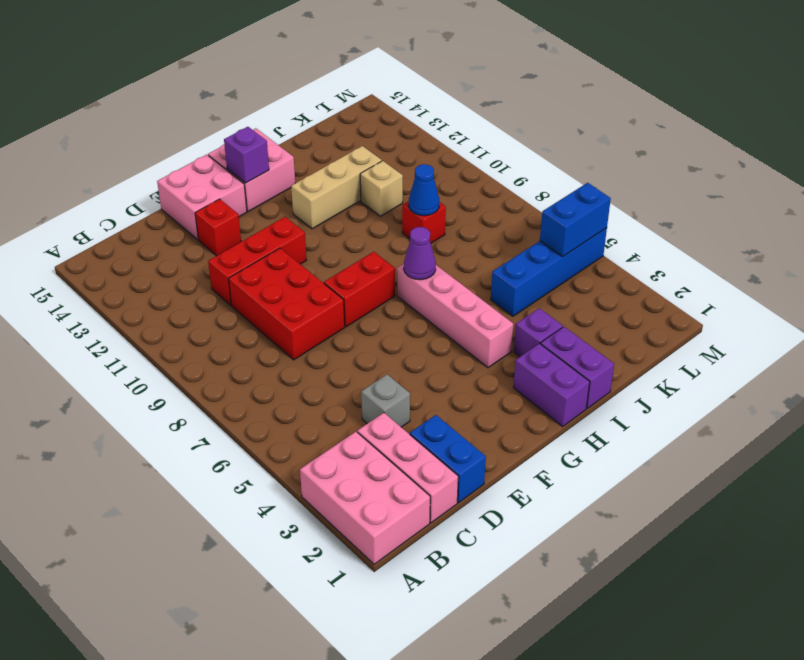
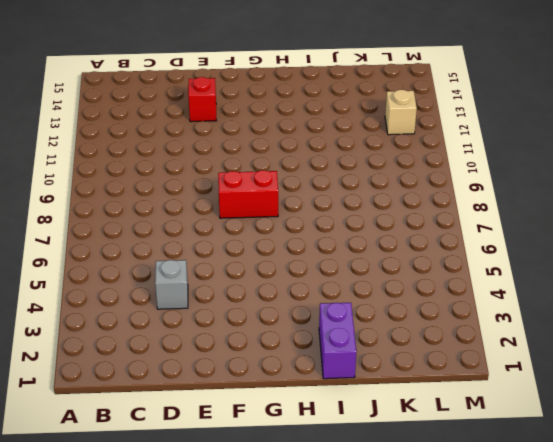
tan brick L12 level 1 -> tan brick J11 level 1
none -> pink brick A1:B3 level 1
none -> pink brick C1:C3 level 1
none -> blue brick D1:D2 level 1

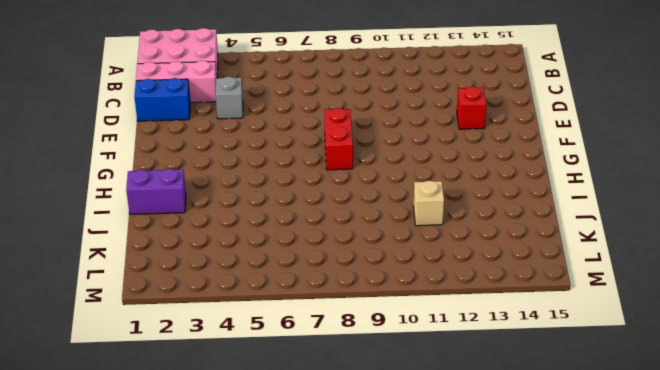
none -> red brick D8:E10 level 1
none -> red brick D11:F11 level 1
none -> pink brick E14:F15 level 1

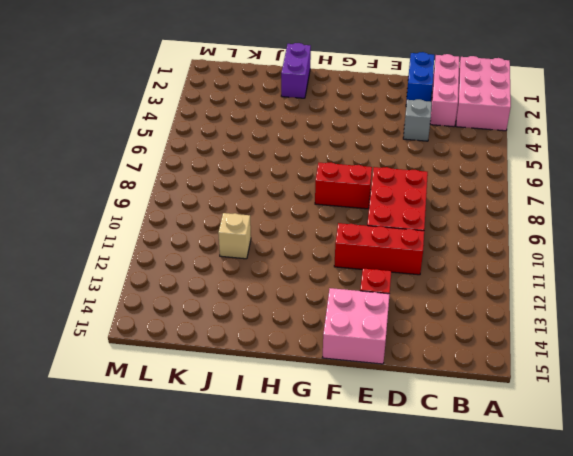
none -> pink brick G14:H15 level 1
none -> purple brick H1:H2 level 1
none -> pink brick H4:H7 level 1

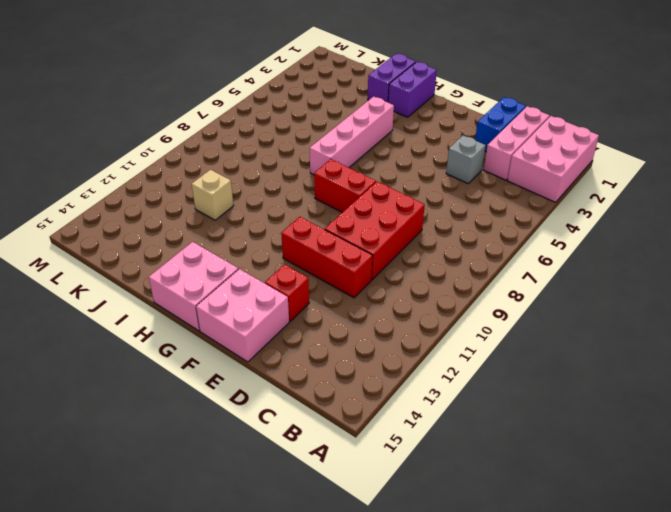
none -> tan brick H12:J12 level 1
none -> purple brick I3 level 1
none -> blue brick J5:M5 level 1

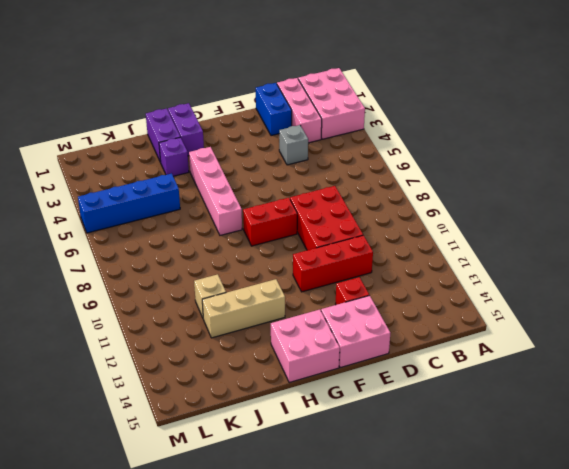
none -> red brick J9 level 1
none -> purple brick G14 level 2
none -> purple cone H7 level 2

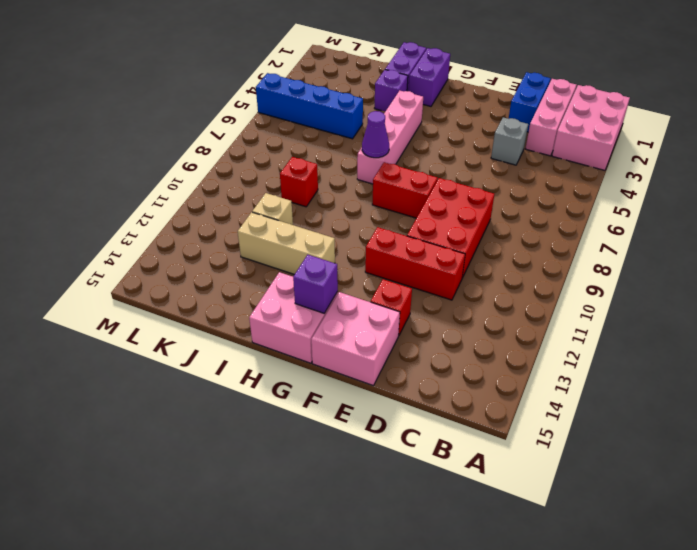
none -> blue cone J9 level 2
none -> blue brick L5:M5 level 2

